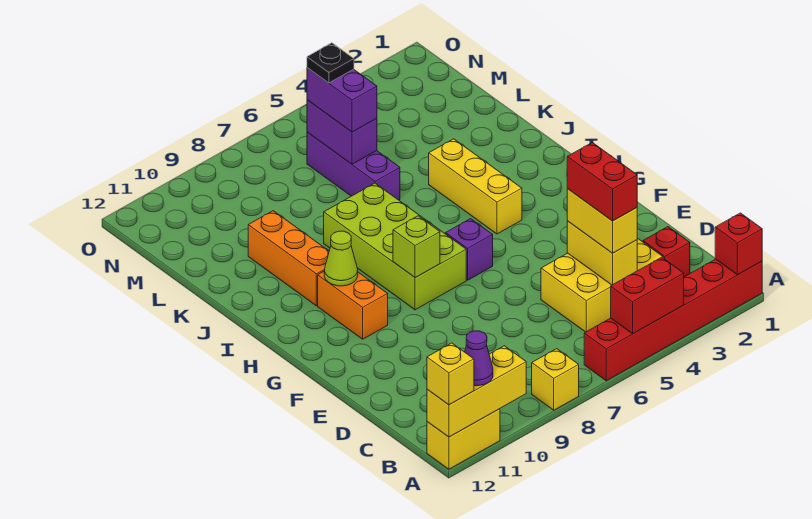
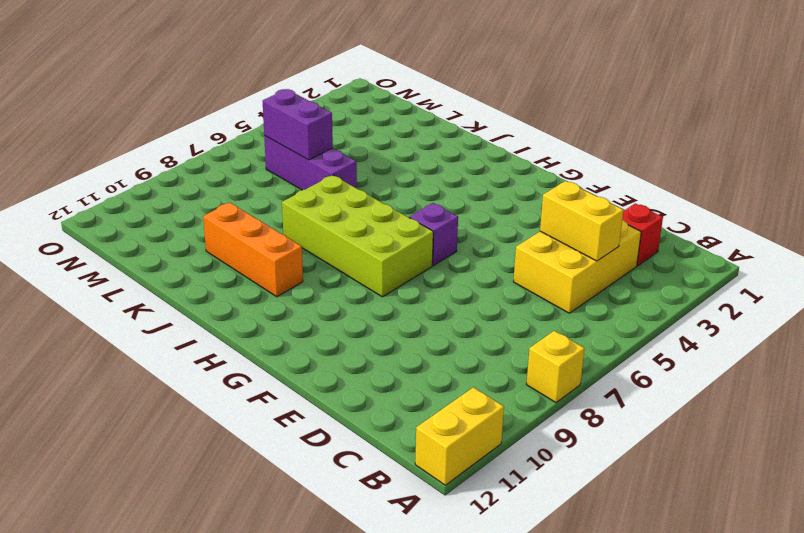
none -> red brick A1:A6 level 1
none -> orange brick G10:H10 level 1
none -> yellow brick H4:J4 level 1

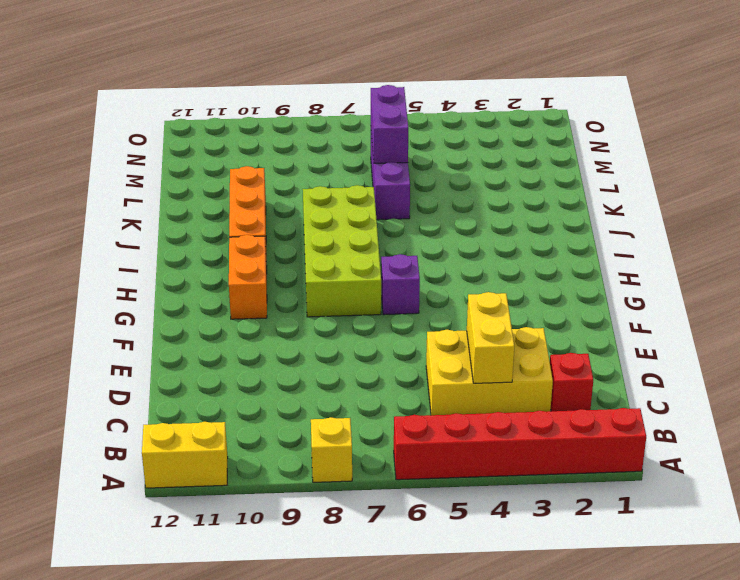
none -> yellow brick H4:J4 level 1
none -> red brick A1 level 2
none -> red brick A4:A5 level 2

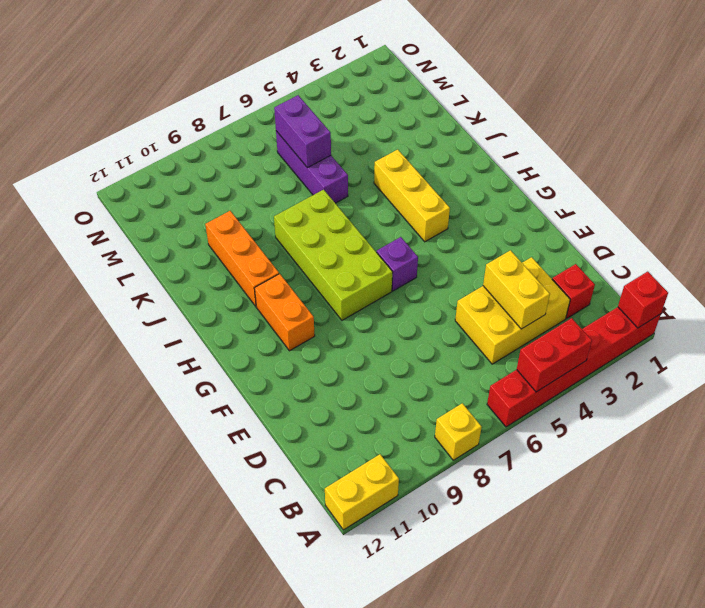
none -> yellow brick A10:A12 level 2
none -> lime brick G8 level 2
none -> lime cone H10 level 2

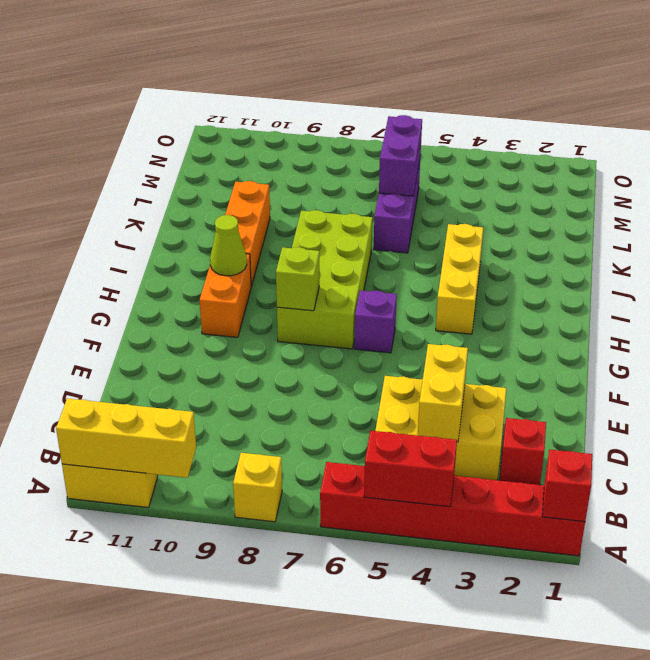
none -> purple cone A11 level 3
none -> yellow brick A12 level 3
none -> yellow brick C4:D4 level 3

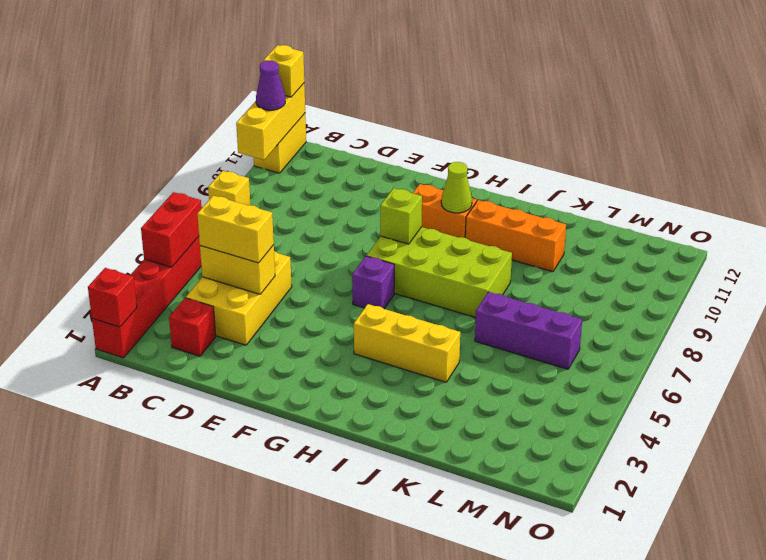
none -> purple brick L6:M6 level 2
none -> purple brick L6:M6 level 3
none -> red brick C4:D4 level 4

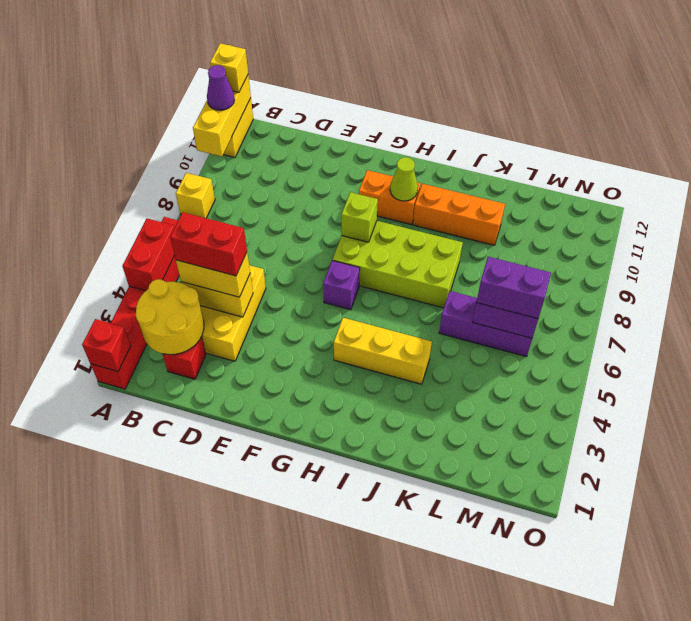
yellow round brick B2:C3 level 2 -> none
none -> black plate M6 level 4

